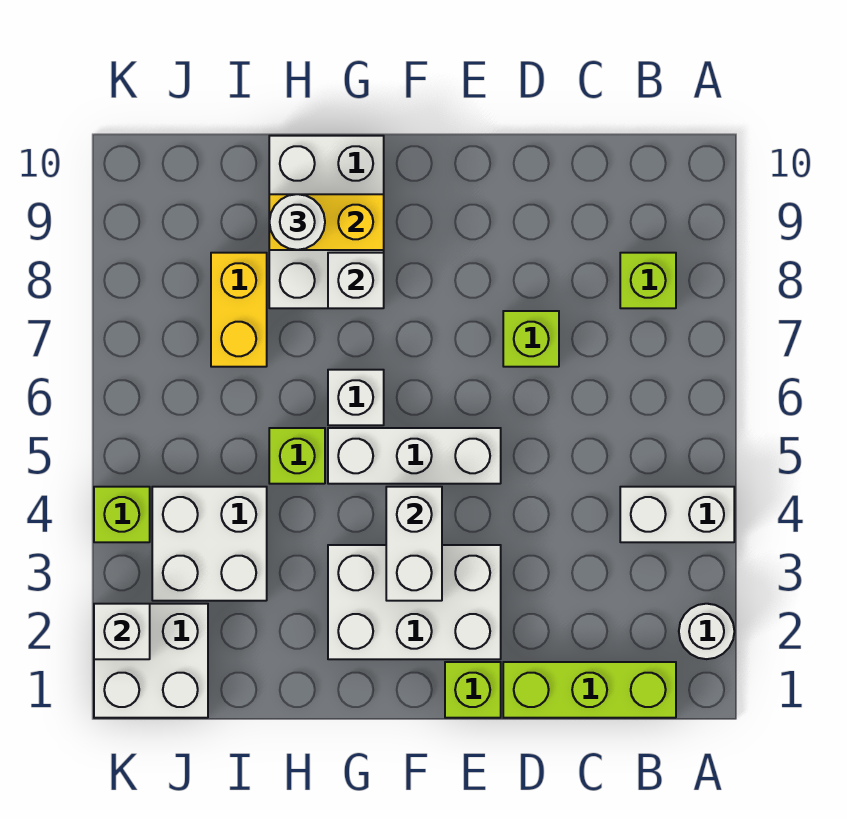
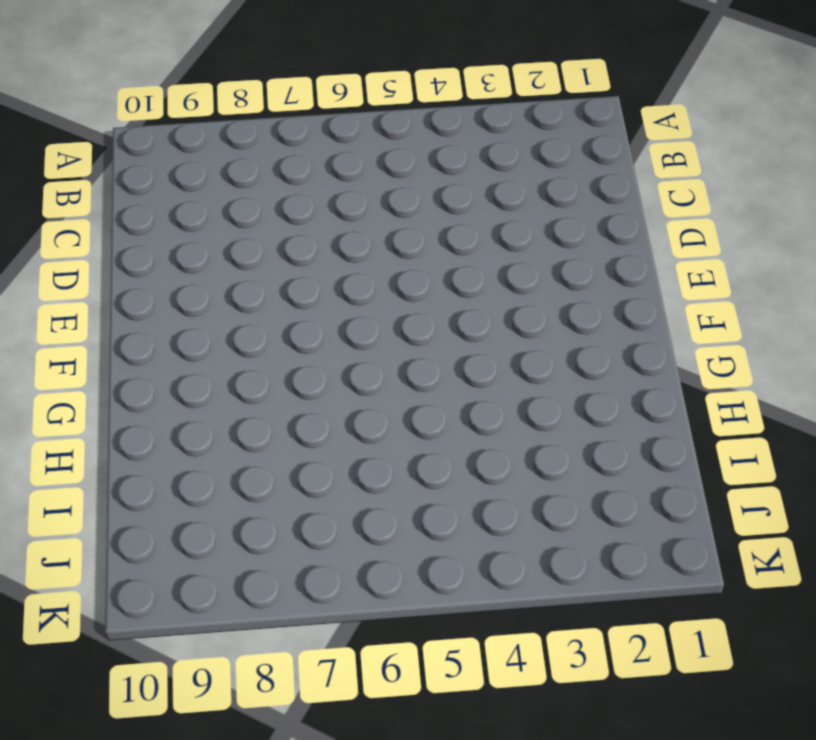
none -> white round brick A2 level 1
none -> white brick A4:B4 level 1
none -> lime brick B1:D1 level 1

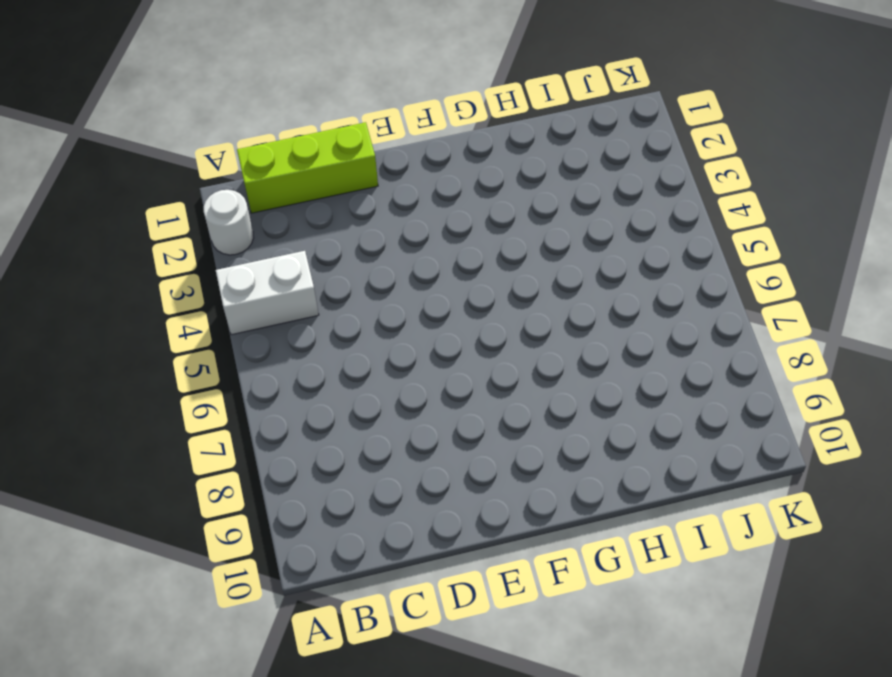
none -> lime brick B8 level 1
none -> lime brick D7 level 1
none -> lime brick E1 level 1

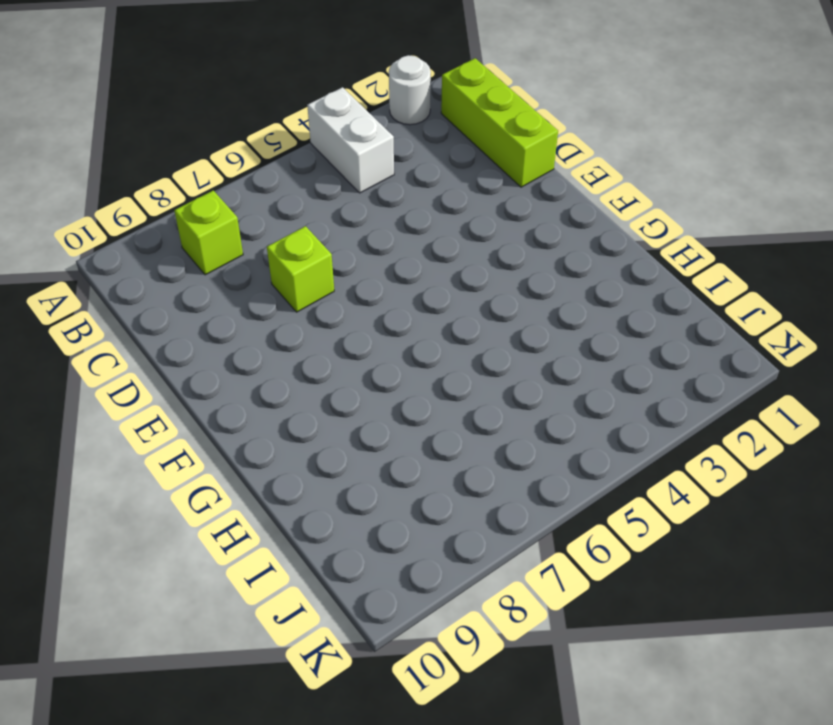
none -> lime brick E1 level 1
none -> white brick E2:G3 level 1
none -> white brick E5:G5 level 1

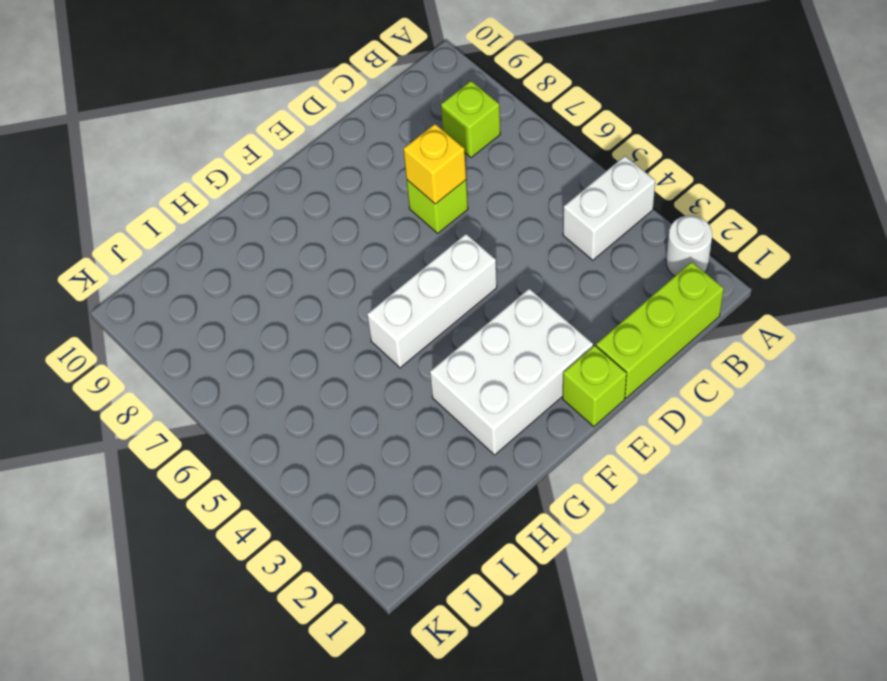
yellow brick D7 level 2 -> none
none -> white brick G6 level 1
none -> white brick G8:H10 level 1
none -> lime brick H5 level 1

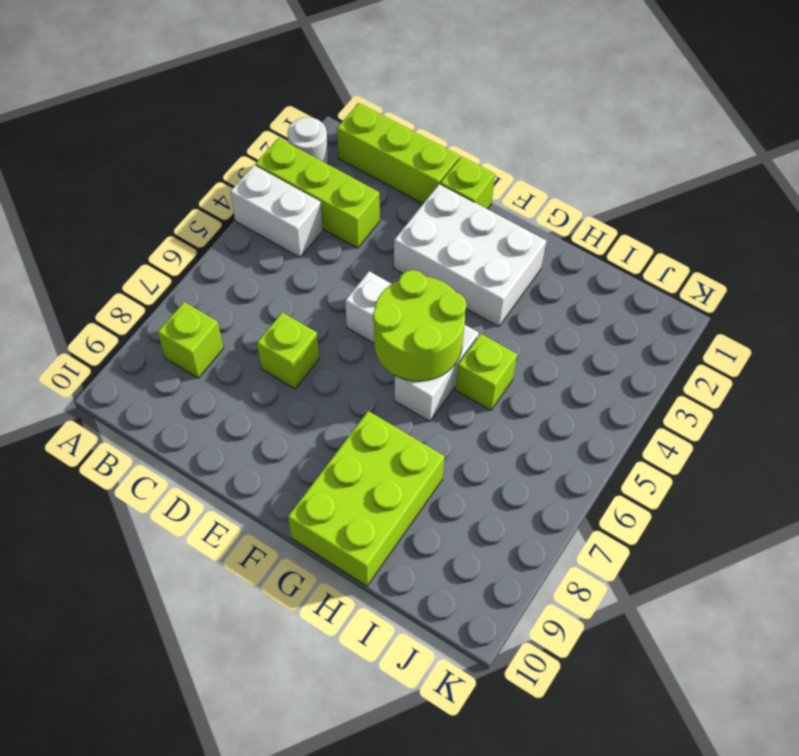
lime brick A3:C3 level 1 -> none
lime round brick F5:G6 level 2 -> none
lime brick G8:H10 level 1 -> white brick G8:H10 level 1
none -> white brick I3:J4 level 1
none -> yellow brick I7:I8 level 1
none -> white brick J1:K2 level 1

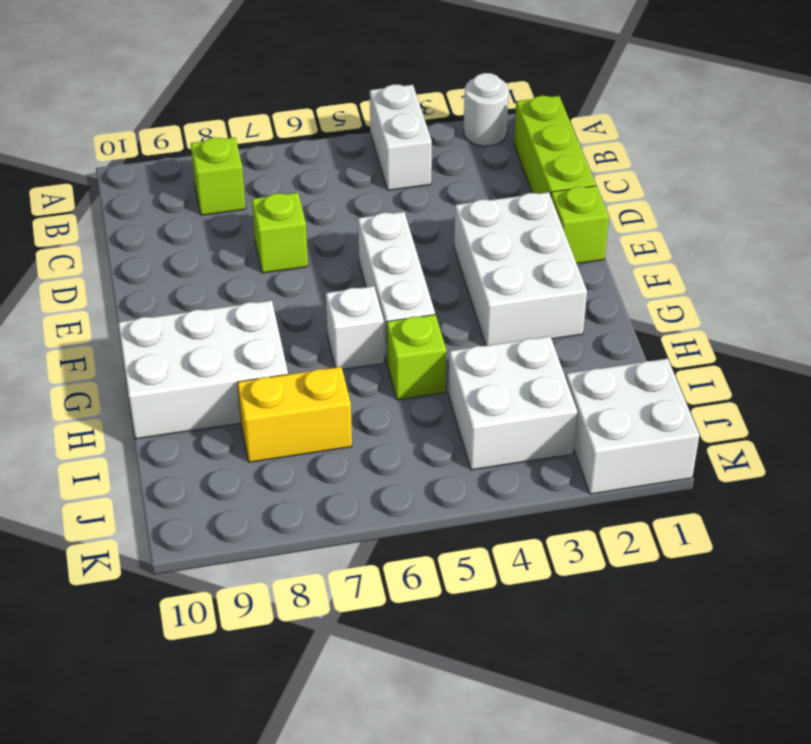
none -> lime brick K4 level 1
none -> white brick F3:F4 level 2
none -> white brick G8 level 2

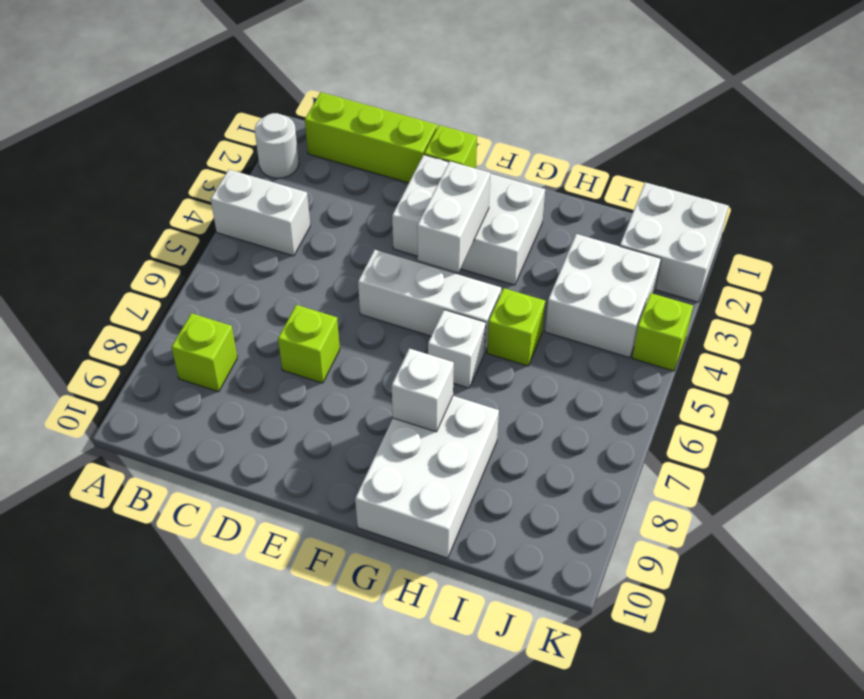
none -> yellow brick I7:I8 level 1
none -> yellow brick G9:H9 level 2
none -> white brick K2 level 2

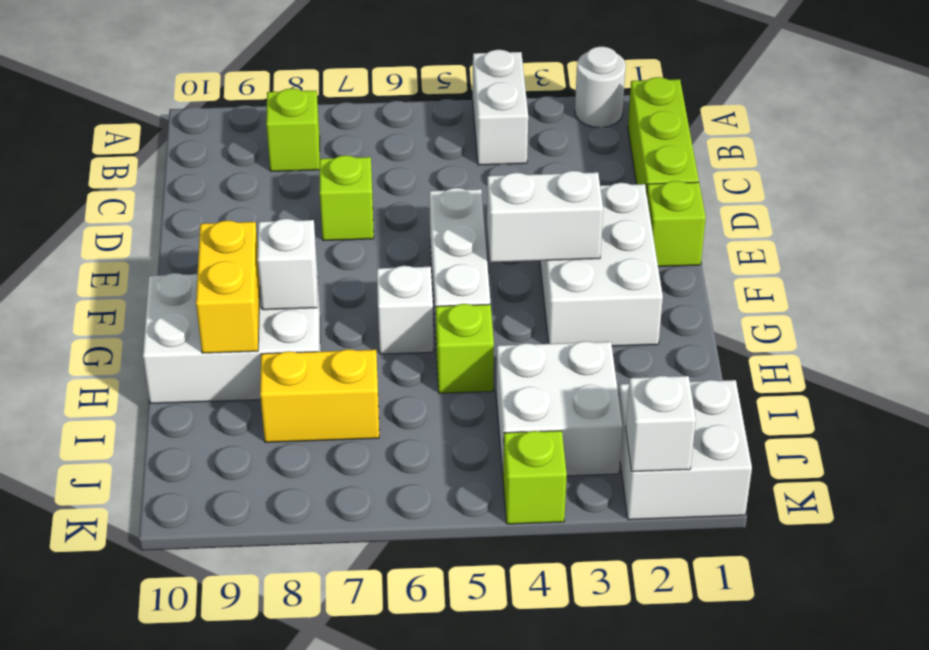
none -> white round brick H9 level 3

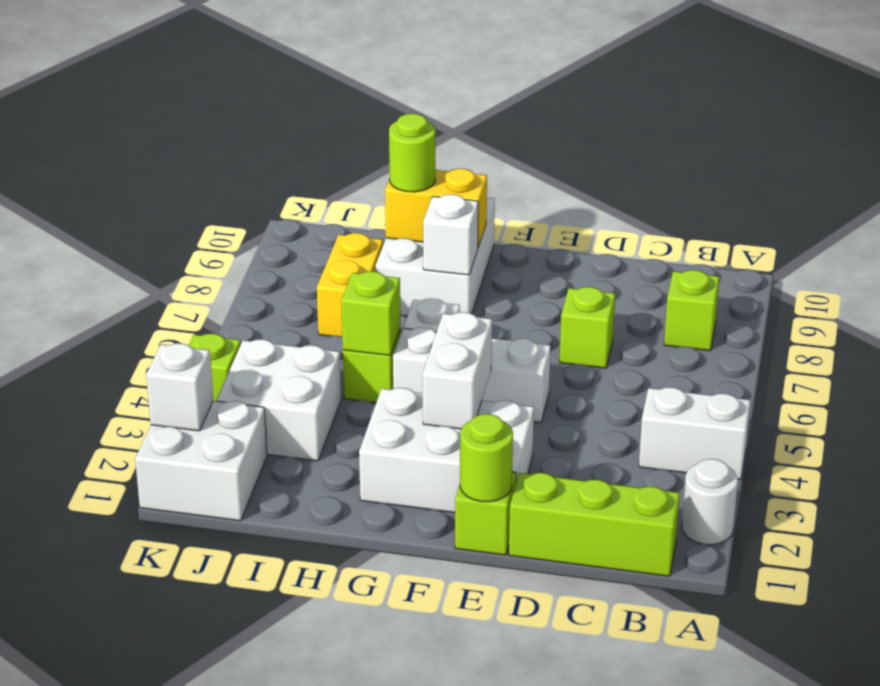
lime round brick E1 level 2 -> none
lime brick H5 level 2 -> none
lime round brick H9 level 3 -> white round brick H9 level 3

